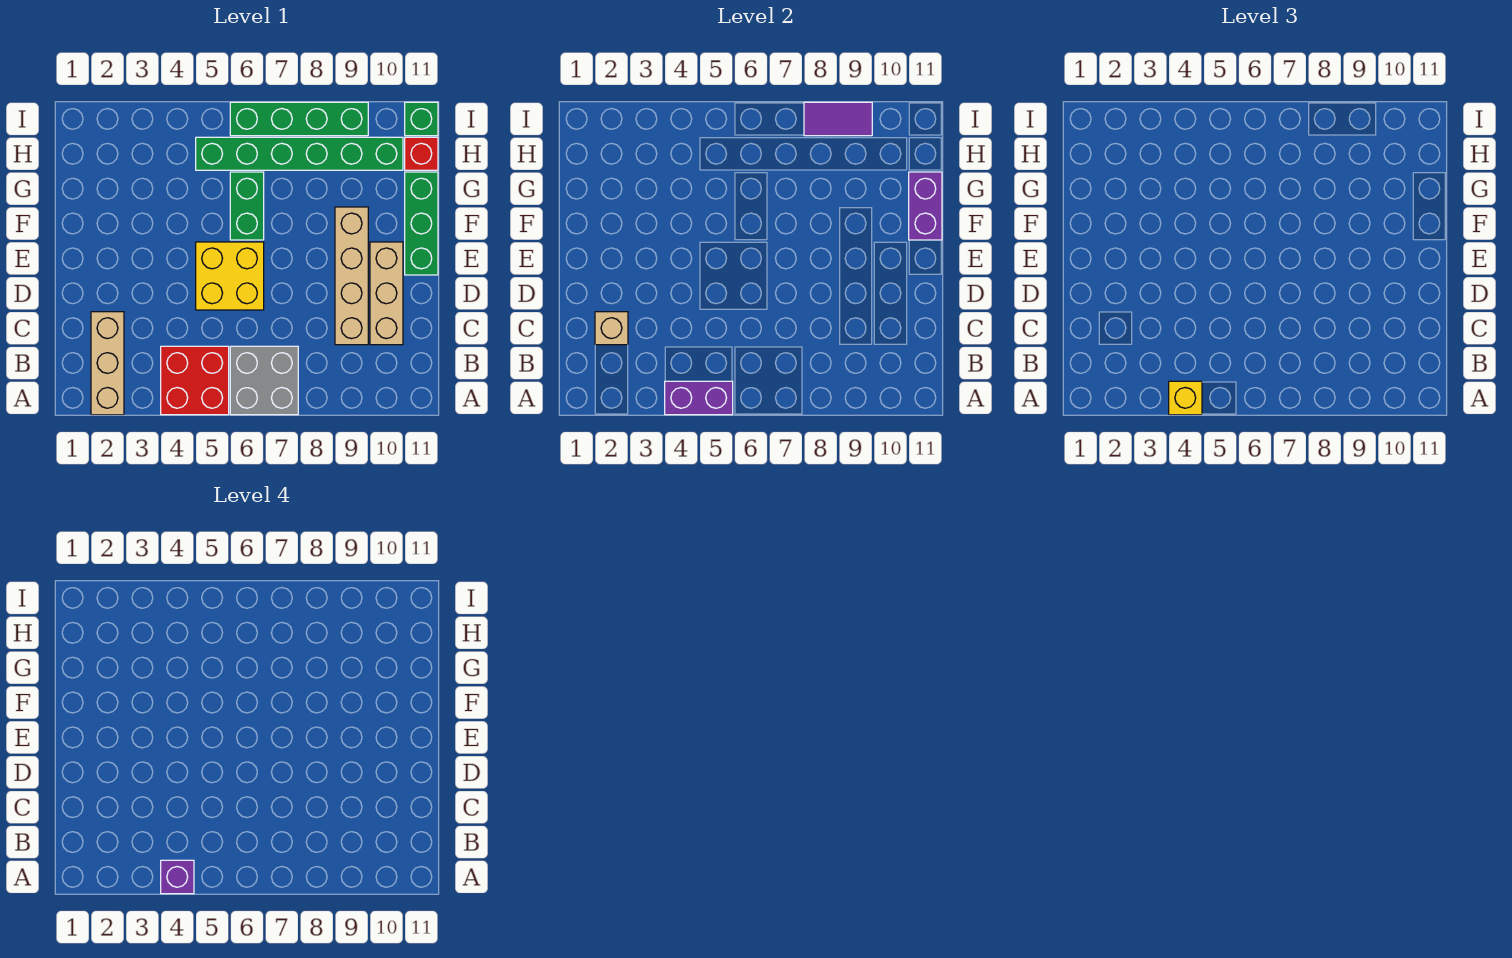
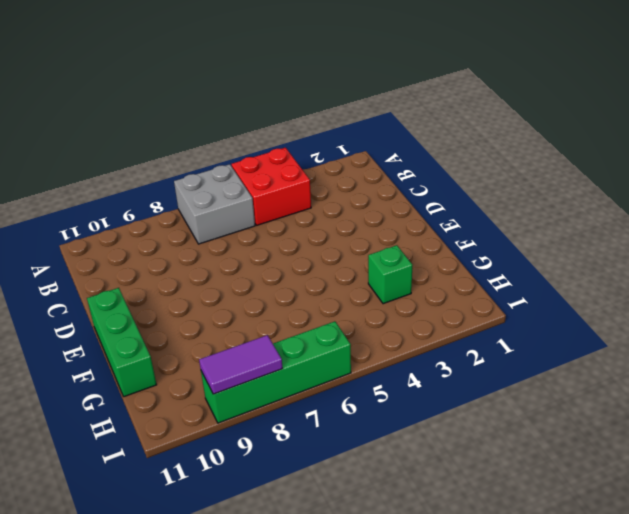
green brick G3 level 1 -> green brick I11 level 1
none -> tan brick A2:C2 level 1
none -> tan brick C9:F9 level 1
none -> tan brick C10:E10 level 1

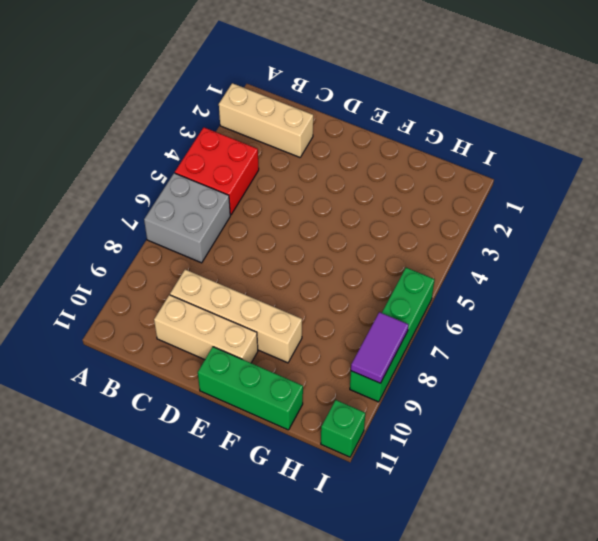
none -> yellow brick D5:E6 level 1
none -> green brick F6:G6 level 1
none -> green brick H5:H10 level 1

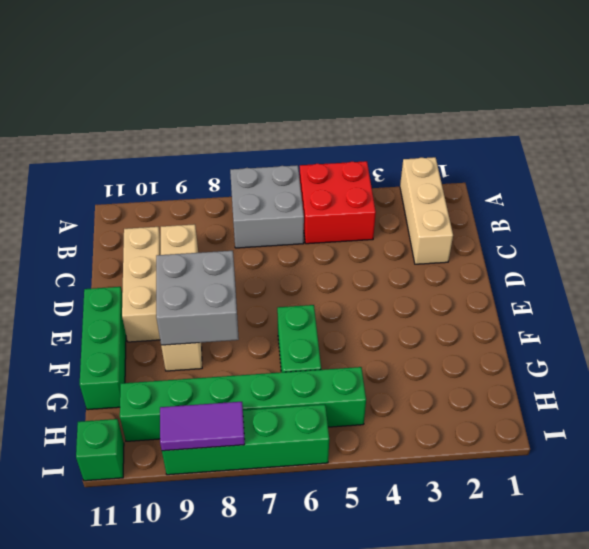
grey brick E8:F9 level 2 -> none
none -> yellow brick D5:E6 level 1
none -> red brick H11 level 1
none -> purple brick A4:A5 level 2

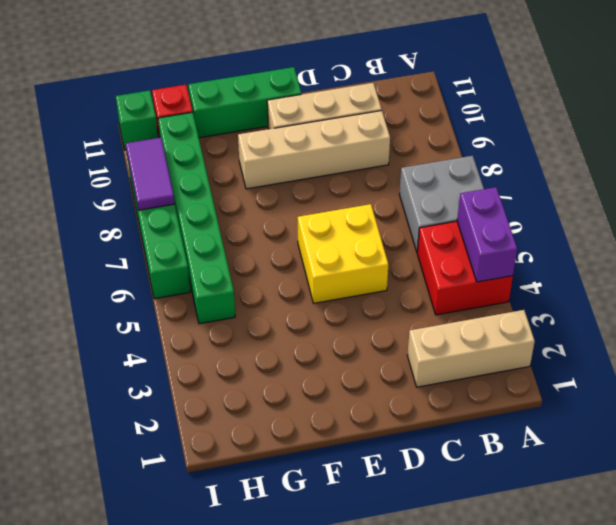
none -> green brick F6:G6 level 1
none -> tan brick C2 level 2
none -> purple brick F11:G11 level 2

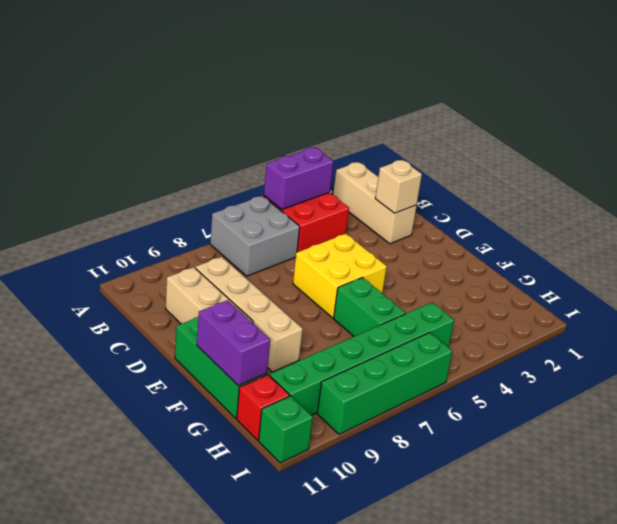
none -> purple tile I8:I9 level 2
none -> yellow brick A4 level 3
none -> purple brick A4 level 4

